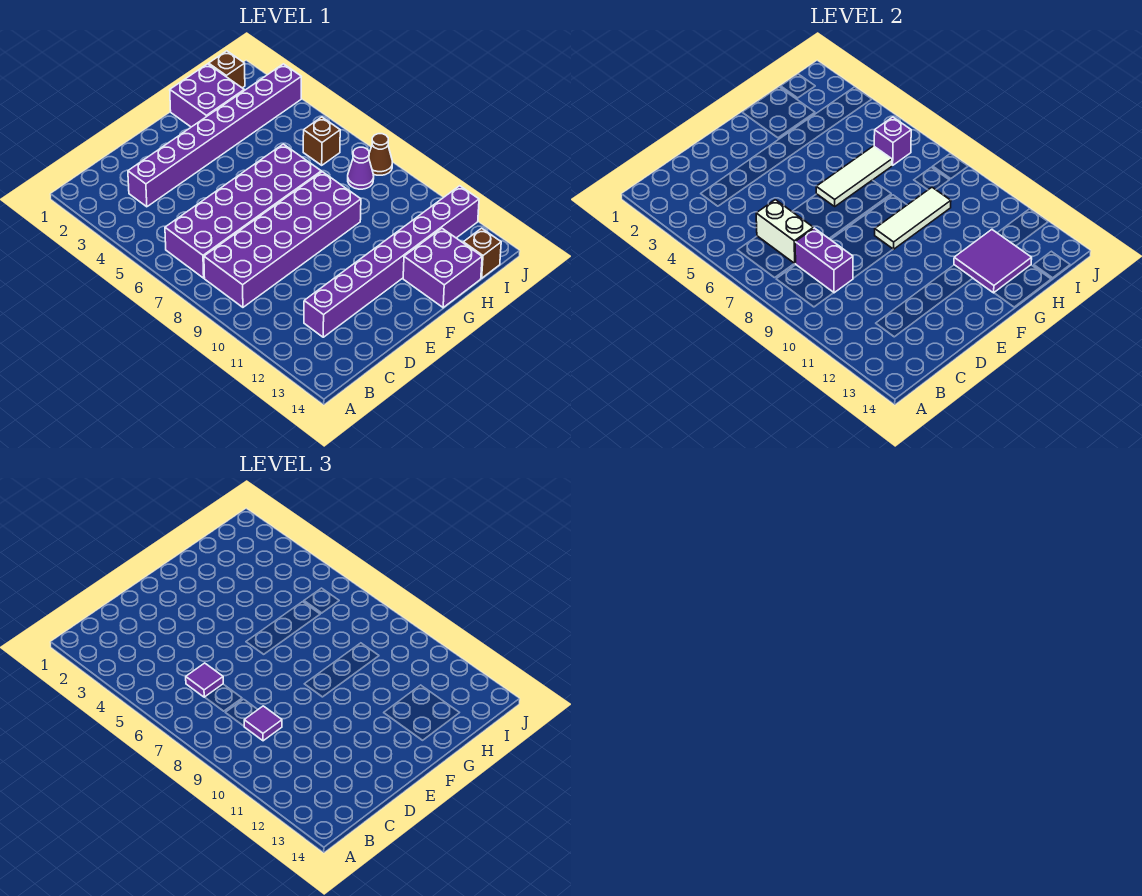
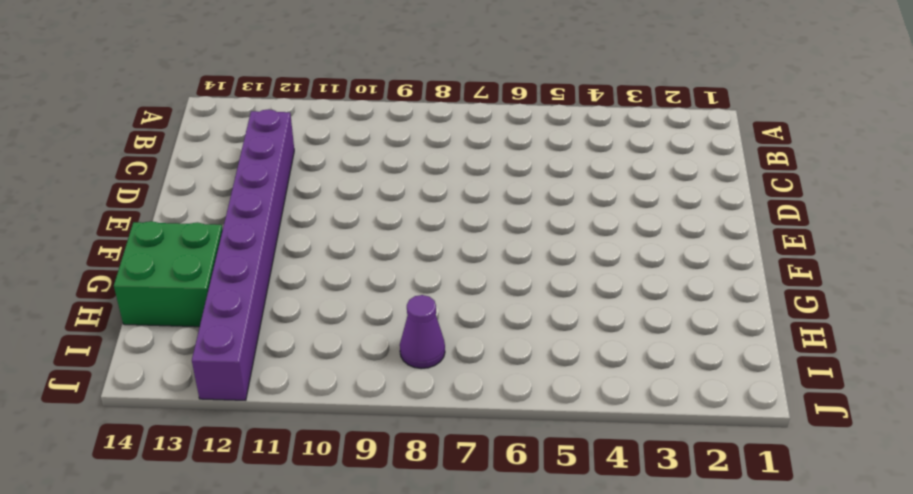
green brick G13:H14 level 1 -> purple brick G13:H14 level 1
none -> purple brick B6:G7 level 1
none -> purple brick B8:G9 level 1
none -> purple brick C3:J3 level 1

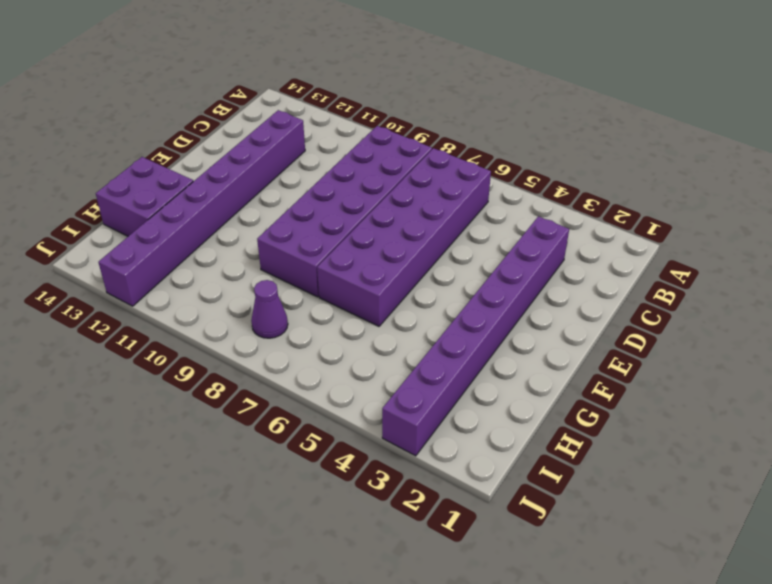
none -> purple brick G1:H2 level 1
none -> brown brick I1 level 1
none -> brown brick I6 level 1

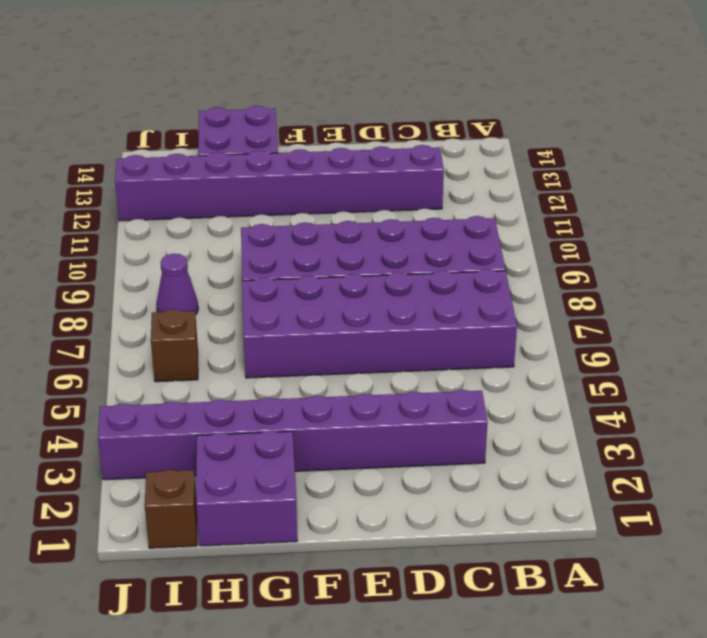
none -> brown brick I14 level 1
none -> brown cone J8 level 1
none -> white brick C6:C7 level 2

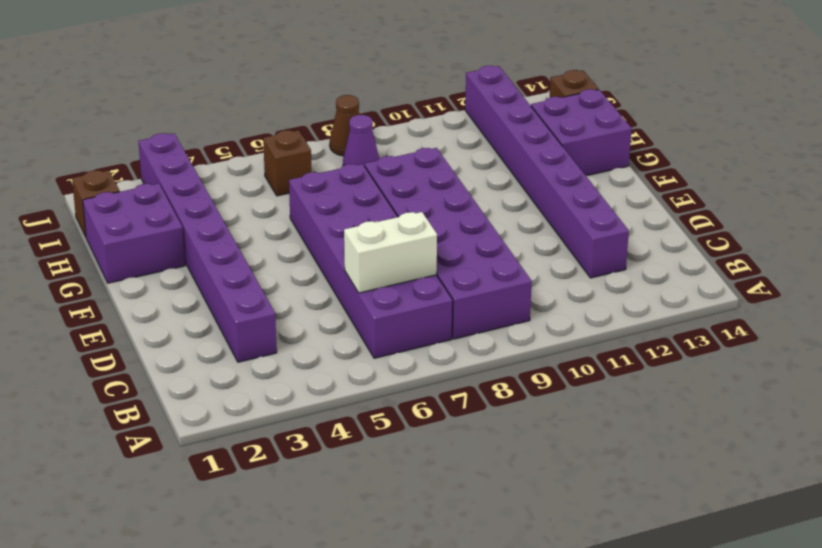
none -> purple brick C8:C9 level 2
none -> white tile F6:H6 level 2
none -> white tile F9:H9 level 2

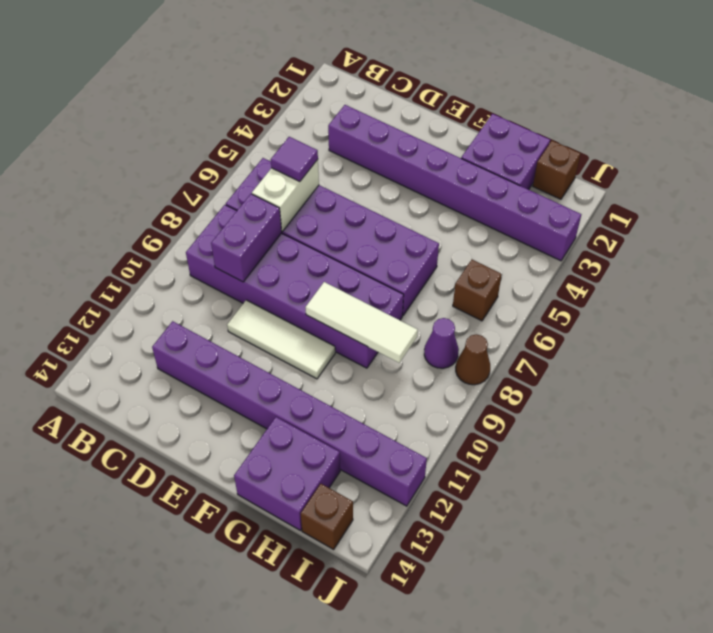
white tile D10:F10 level 1 -> white tile F6:H6 level 2
none -> purple tile G12:H13 level 2
none -> purple brick I6 level 2
none -> purple tile C9 level 3

